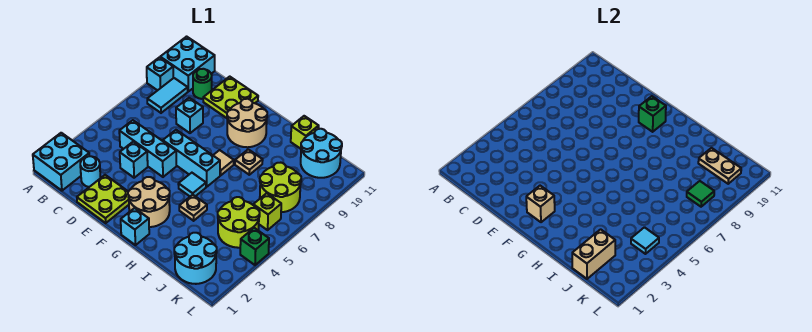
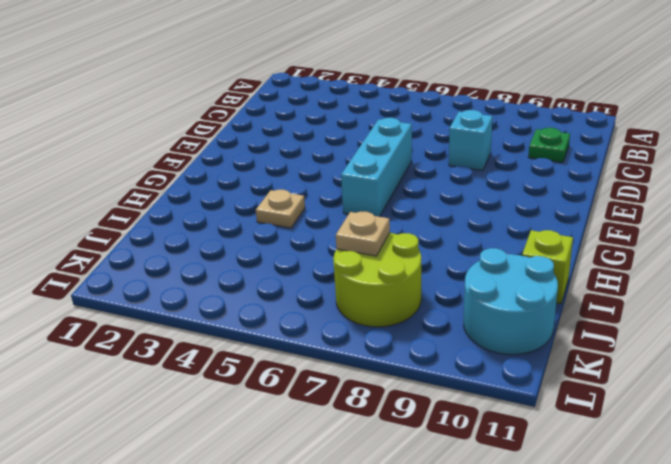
green plate C10 level 1 -> green round brick C10 level 1
tan plate J7 level 2 -> tan plate H8 level 1
none -> cyan brick A1:B2 level 1
none -> cyan brick A9 level 1
none -> cyan brick A10:B11 level 1
none -> cyan tile B8:B9 level 1

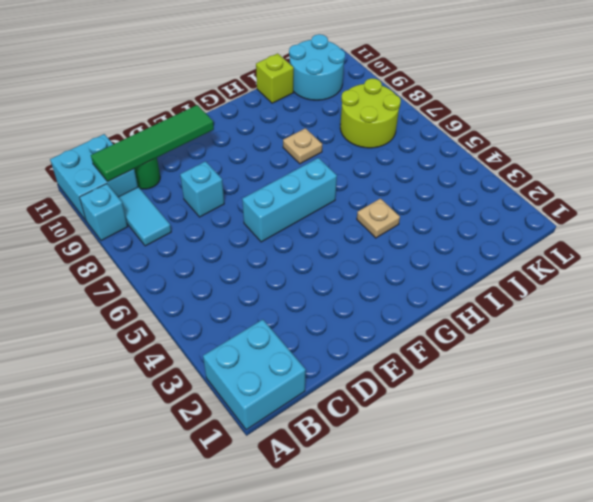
green tile B10:E10 level 2 -> none
none -> cyan round brick C2 level 1
none -> cyan brick C5:E5 level 1
none -> lime plate D1:E2 level 1
none -> cyan brick D4 level 1

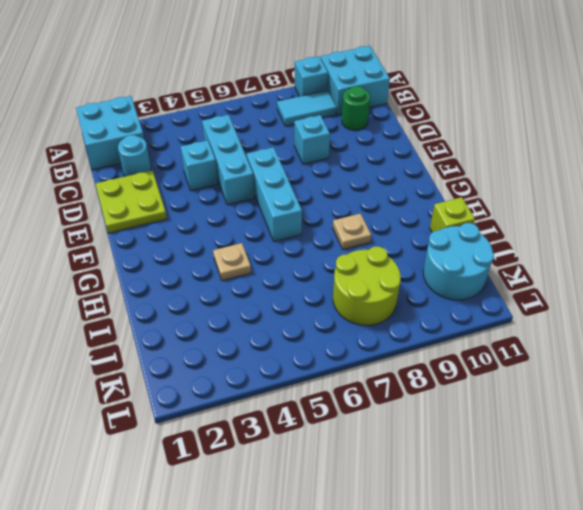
none -> lime plate D10:E11 level 1
none -> tan round brick F2:G3 level 1
none -> tan round brick F9:G10 level 1
none -> cyan brick G1 level 1

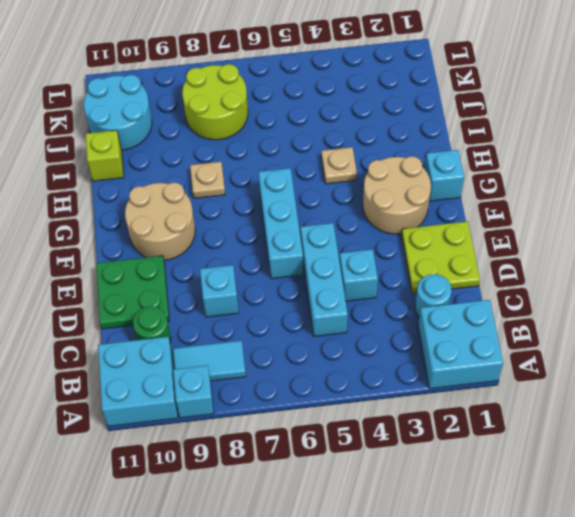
green plate D10:E11 level 1 -> lime plate D10:E11 level 1
none -> cyan tile G5 level 1
none -> tan tile G7 level 1
none -> cyan round brick J1:K2 level 1
none -> lime round brick J4:K5 level 1

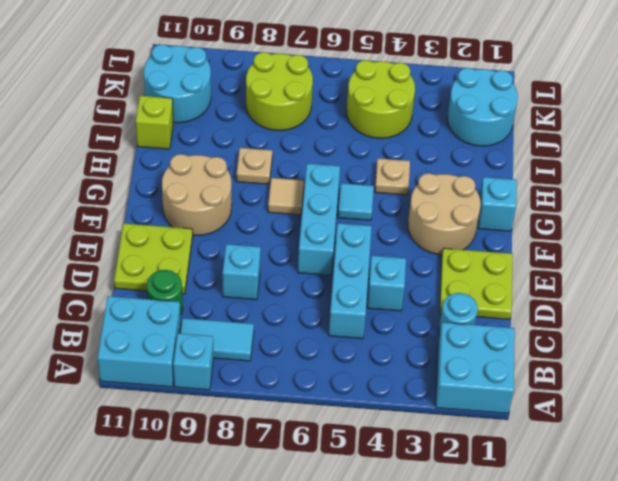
none -> lime brick K6 level 1
none -> green brick L4 level 1
none -> tan brick F2 level 2
none -> green brick F10 level 2

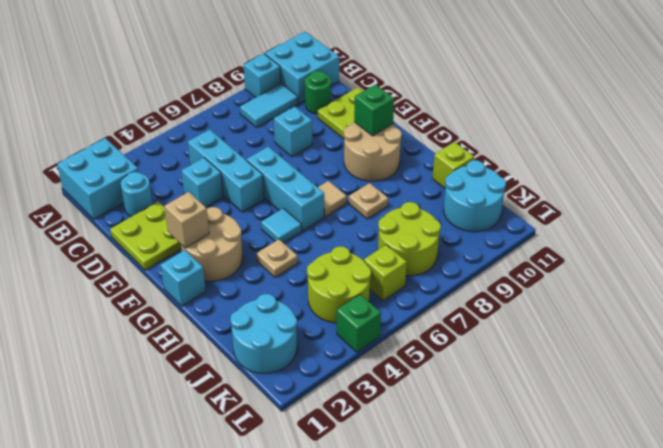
none -> tan brick J1:J2 level 2
none -> tan plate J10:K10 level 2
none -> cyan tile K4 level 2
none -> green tile K8 level 2

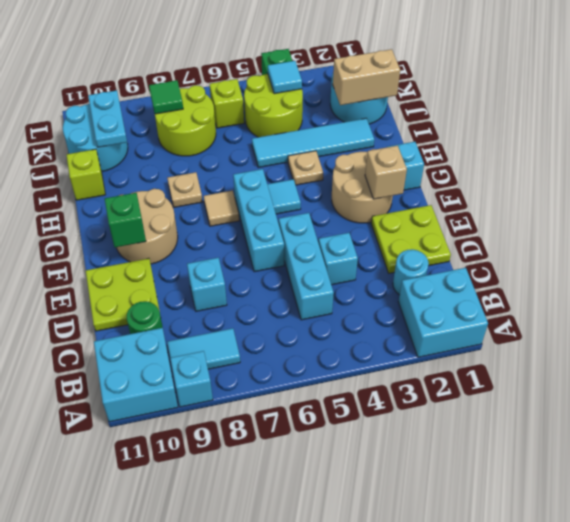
cyan tile I2:I5 level 1 -> none
cyan plate J10:K10 level 2 -> tan plate J10:K10 level 2

